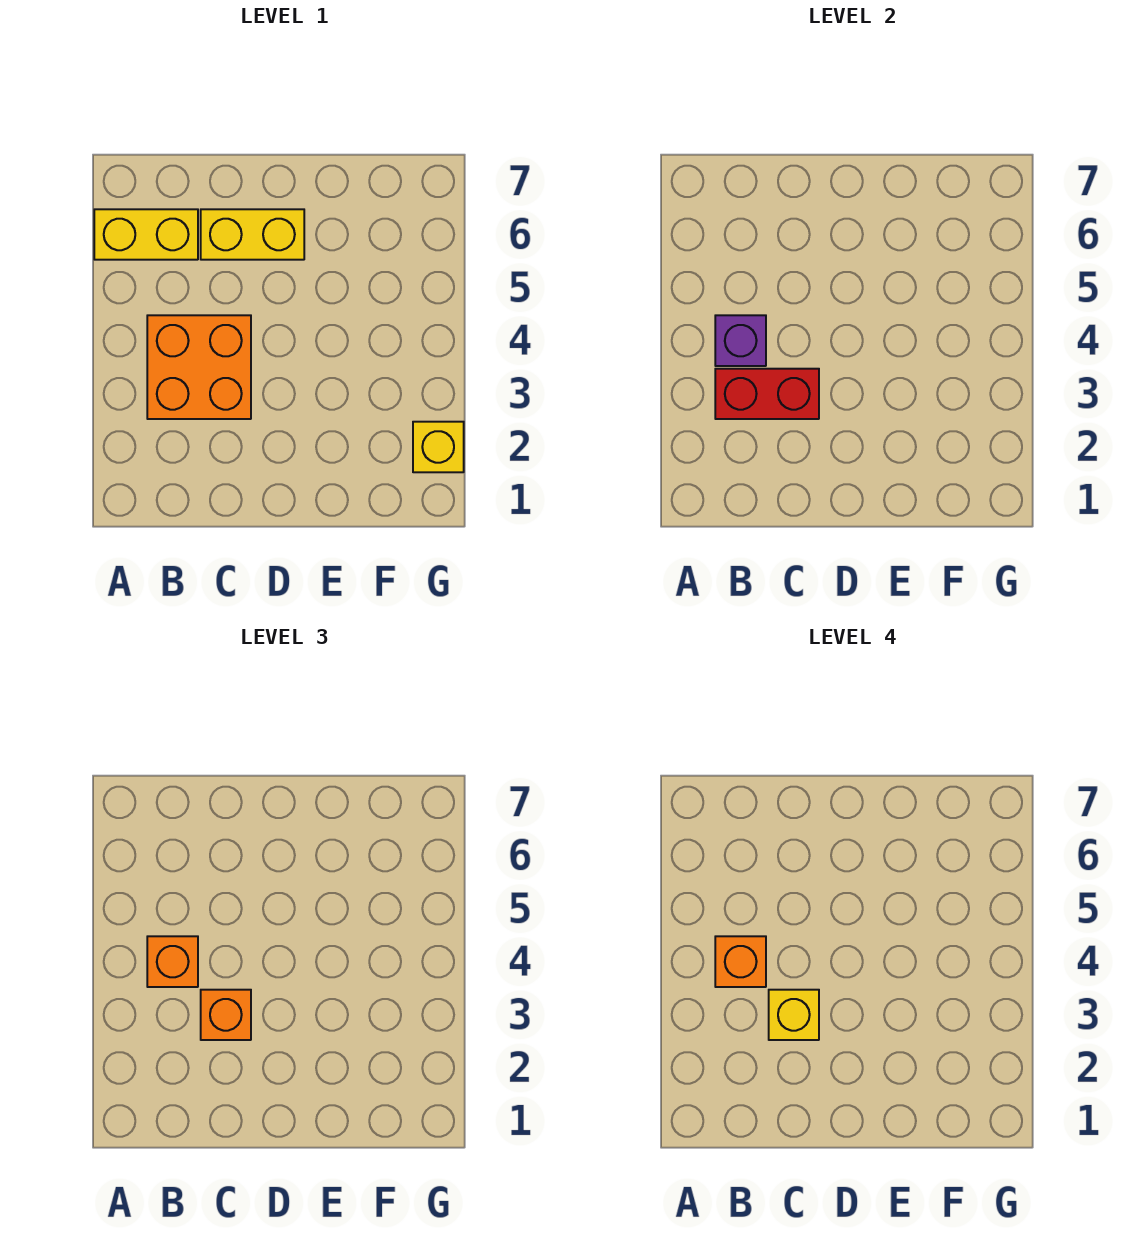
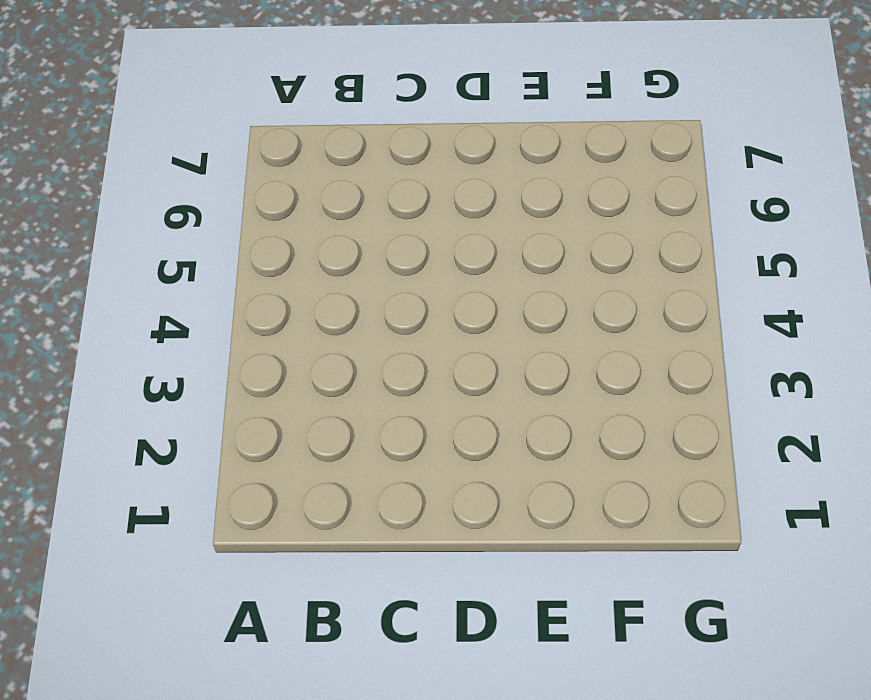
none -> yellow brick A6:B6 level 1
none -> orange brick B3:C4 level 1

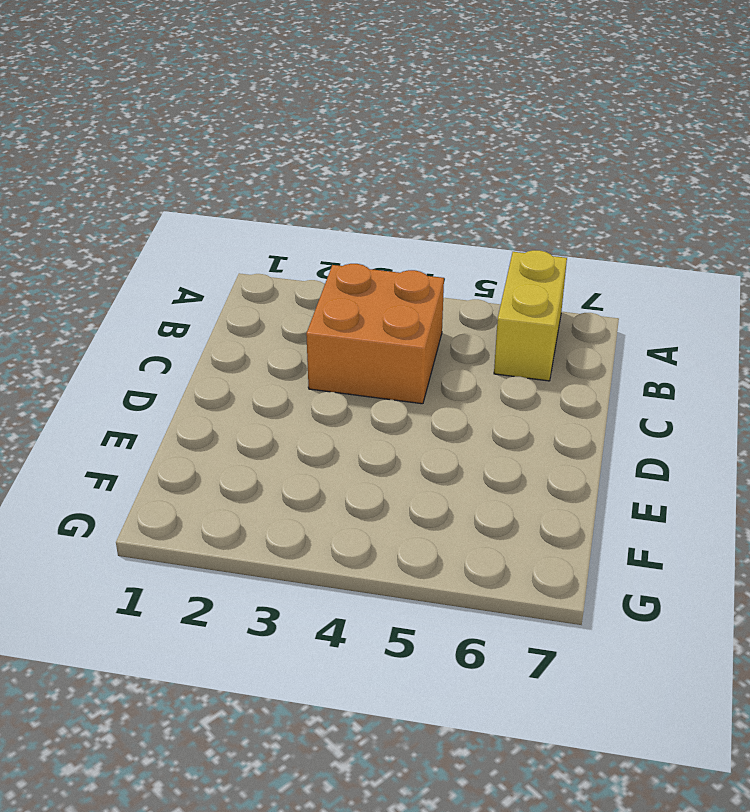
none -> yellow brick C6:D6 level 1
none -> yellow brick G2 level 1

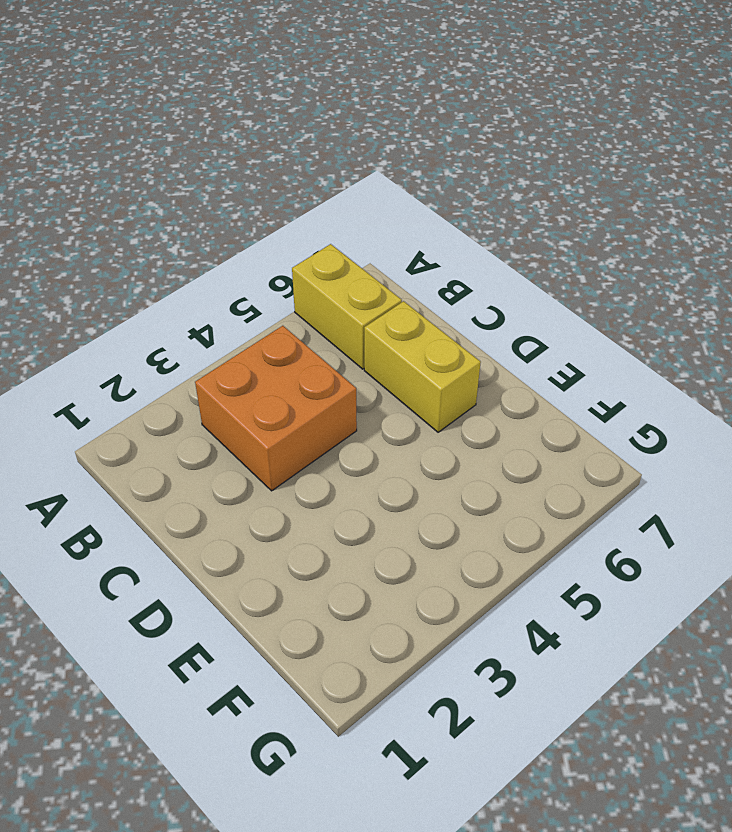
none -> yellow brick G2 level 1
none -> red brick B3:C3 level 2

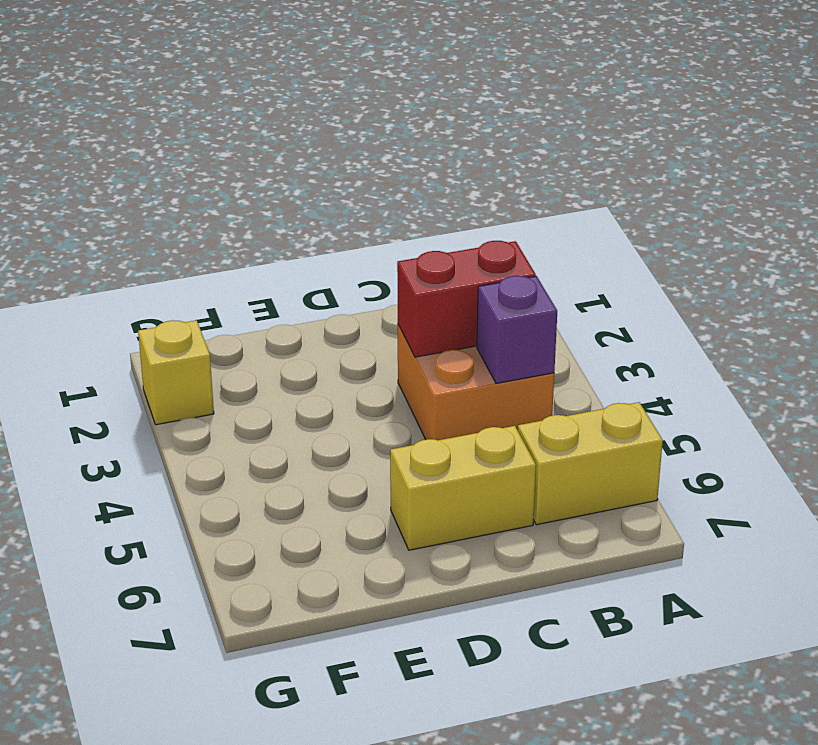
none -> orange brick B4 level 3
none -> orange brick C3 level 3

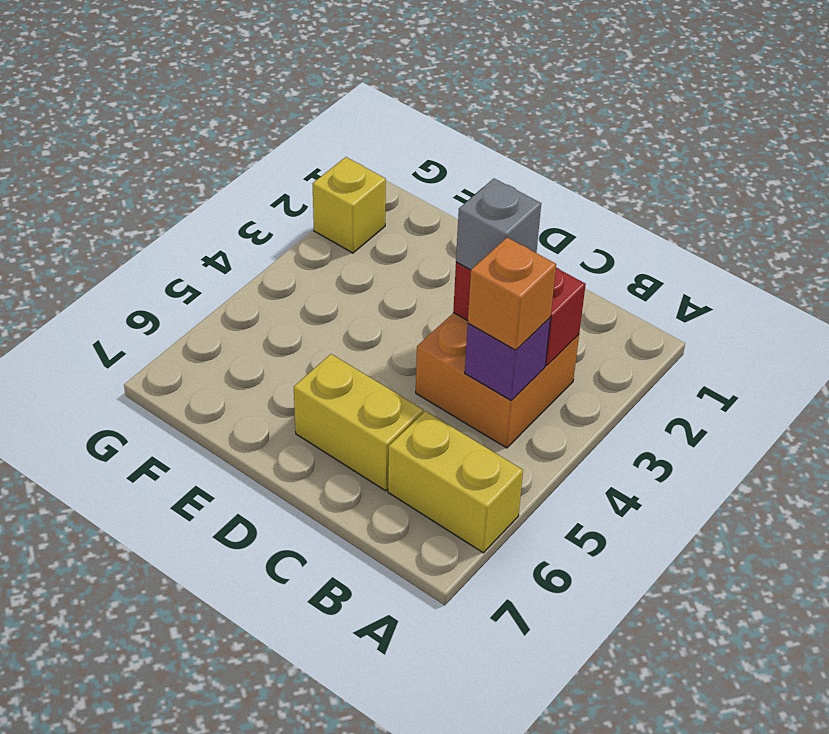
grey brick C3 level 3 -> orange brick C3 level 3
none -> orange brick B4 level 4
none -> yellow brick C3 level 4

